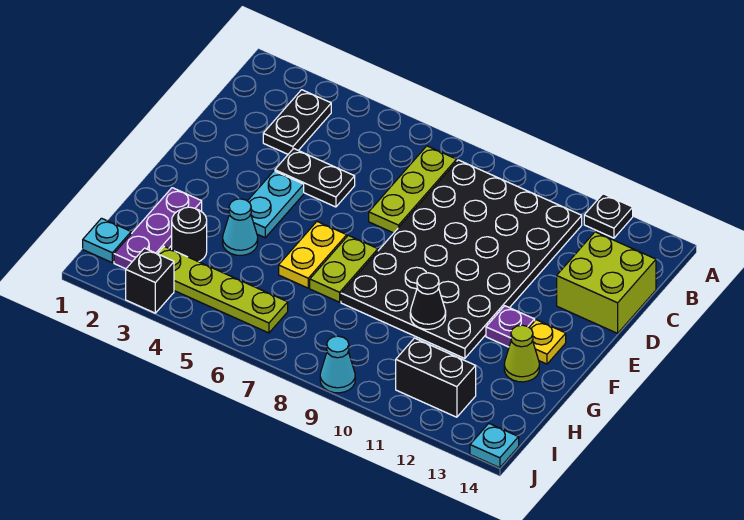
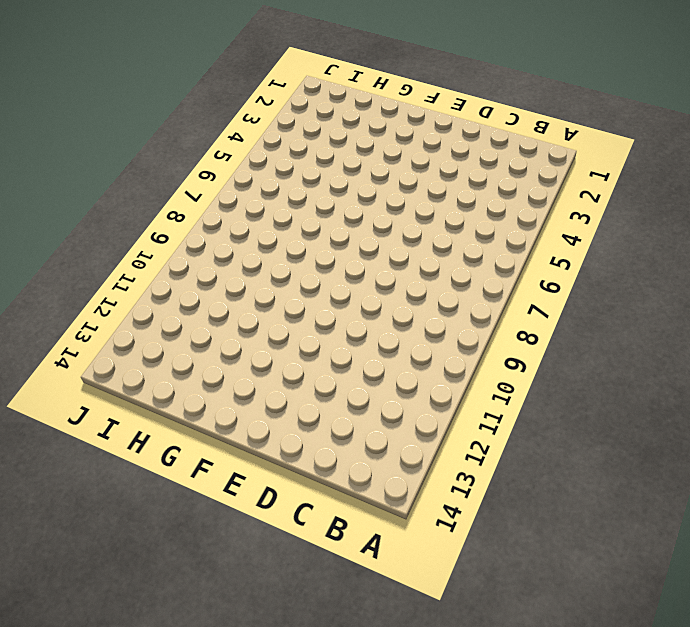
none -> black plate A12 level 1
none -> black plate B3:C3 level 1
none -> lime plate B7:D7 level 1

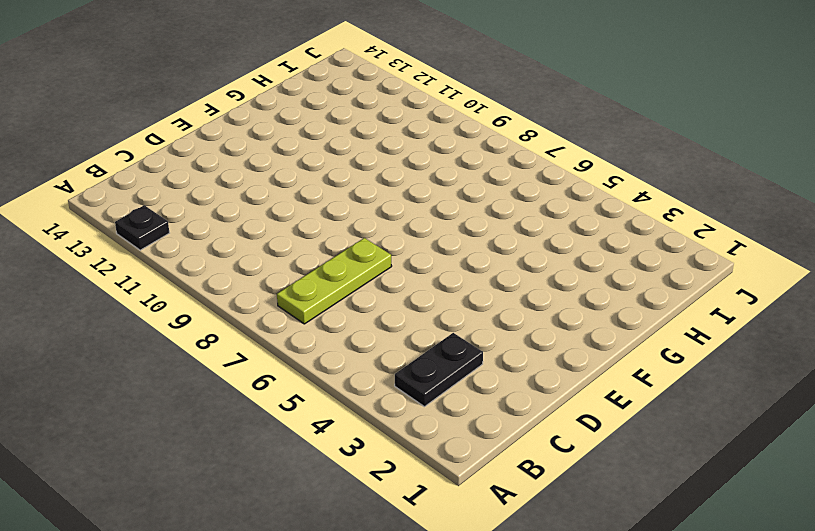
none -> black plate B8:G11 level 1
none -> lime brick C13:D14 level 1
none -> black plate D4:D5 level 1

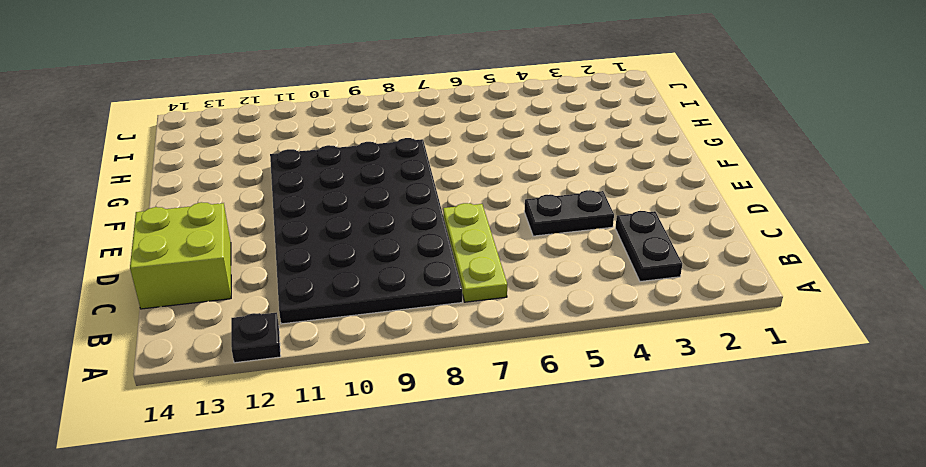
none -> cyan plate E4:F4 level 1
none -> yellow plate F6:G6 level 1
none -> lime plate F7:G7 level 1

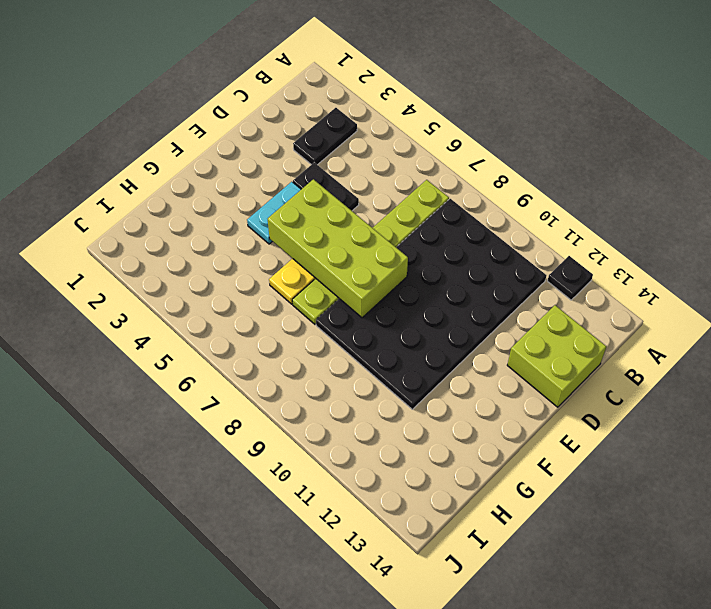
lime brick E5:F8 level 2 -> none
none -> purple plate F12 level 1
none -> yellow plate F13 level 1
none -> purple plate G2:I2 level 1

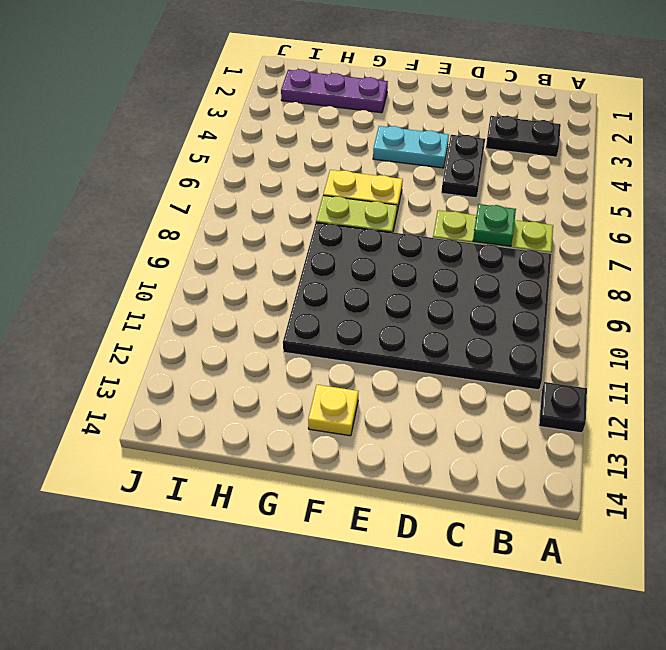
green plate C7 level 2 -> none
none -> lime brick C13:D14 level 1
none -> purple plate F12 level 1
none -> cyan cone G4 level 1

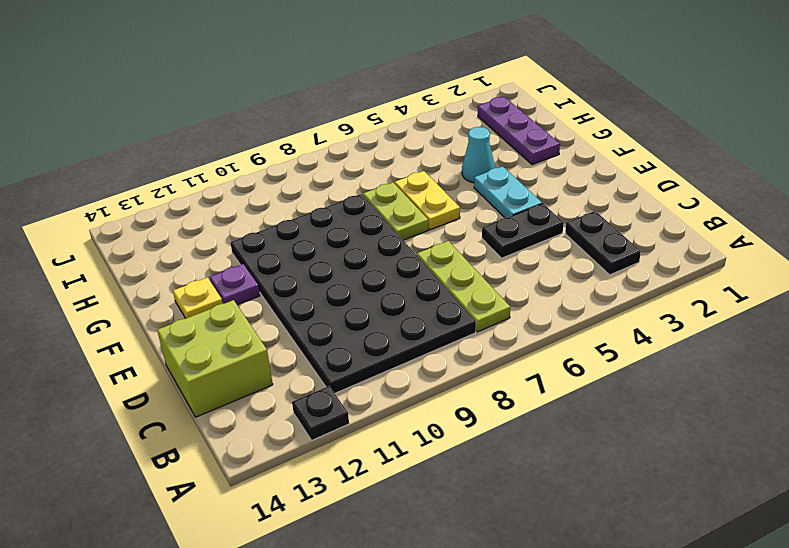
none -> lime cone G13 level 1
none -> black round brick H3 level 1
none -> cyan plate I1 level 1

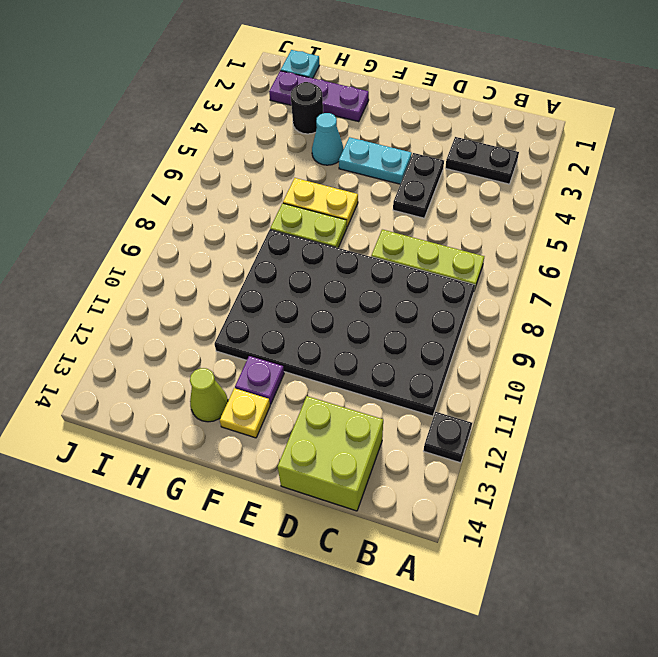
none -> lime plate I3:I6 level 1
none -> black brick I11:I12 level 1
none -> black brick J3 level 1

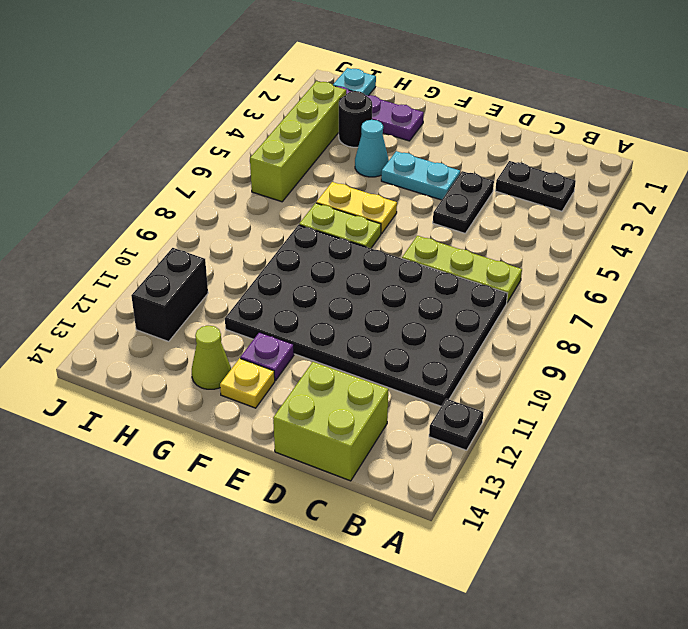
lime brick I3:I6 level 1 -> lime plate I3:I6 level 1
none -> black brick J3 level 1
none -> cyan cone J9 level 1
none -> cyan plate J14 level 1

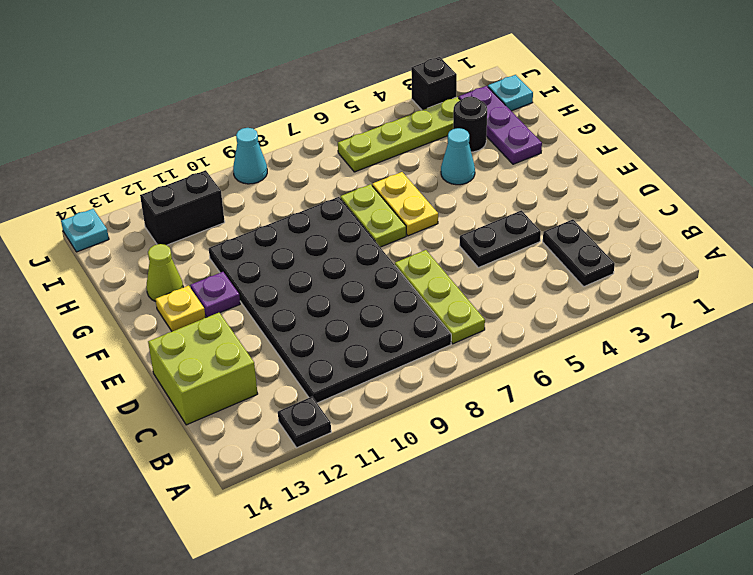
none -> cyan plate E4:F4 level 1
none -> black cone G10 level 2

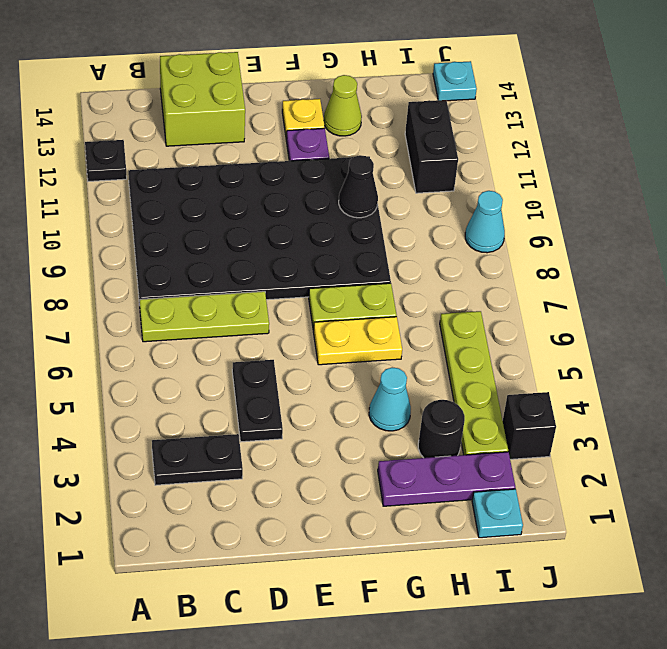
none -> cyan plate E4:F4 level 1

